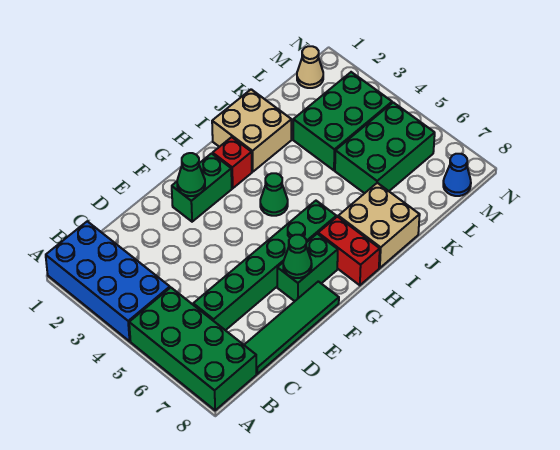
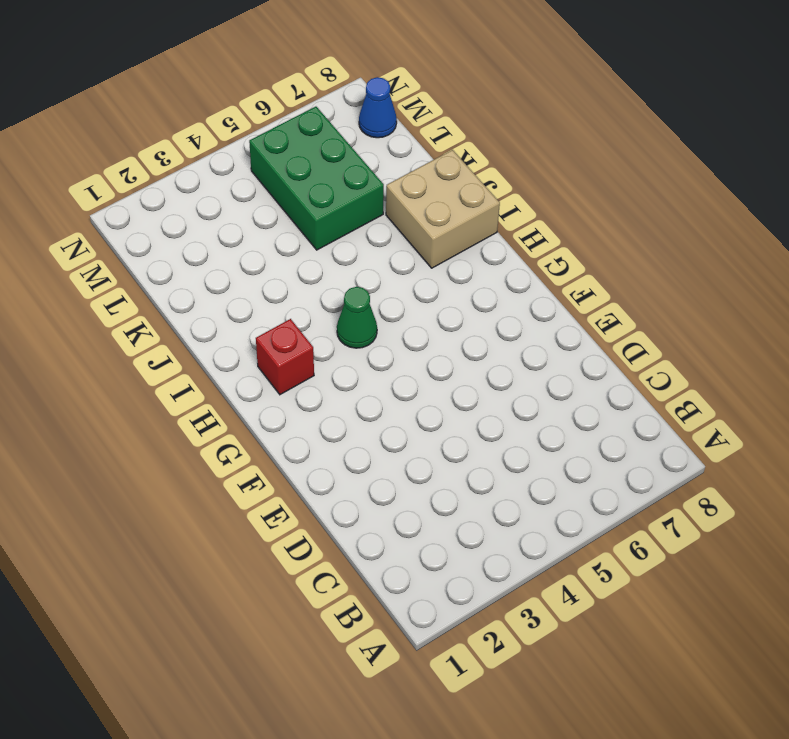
none -> blue brick A1:B4 level 1
none -> green brick A5:B8 level 1
none -> green brick C6:H6 level 1

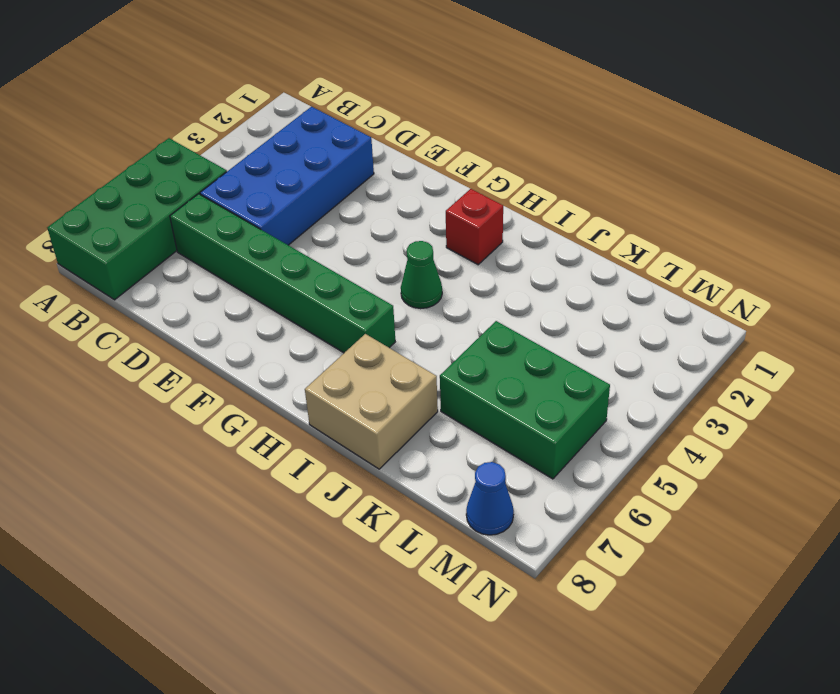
blue brick C2:D5 level 1 -> blue brick A1:B4 level 1
none -> green tile C8:F8 level 1
none -> green brick F2:G2 level 1
none -> green brick F7:G7 level 1

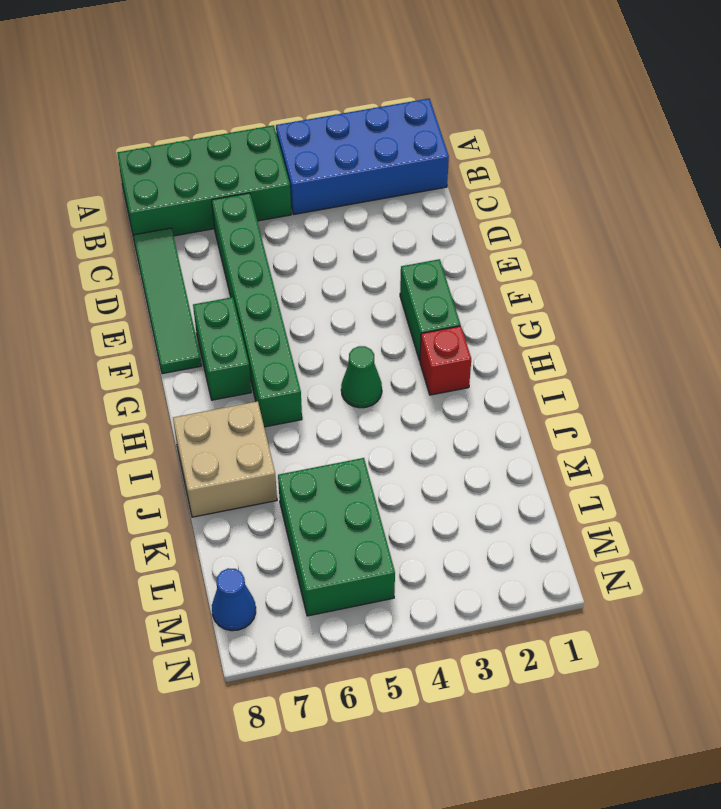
none -> red brick H7:H8 level 1
none -> tan brick I1:J2 level 1
none -> green brick K3:M4 level 1

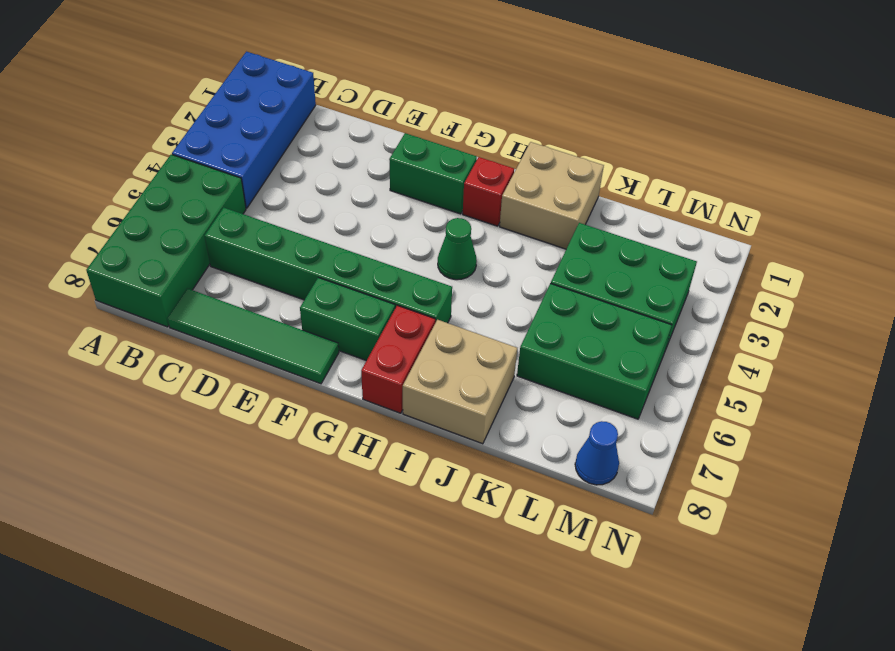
none -> tan cone M1 level 1
none -> green cone F2 level 2
none -> green cone F7 level 2

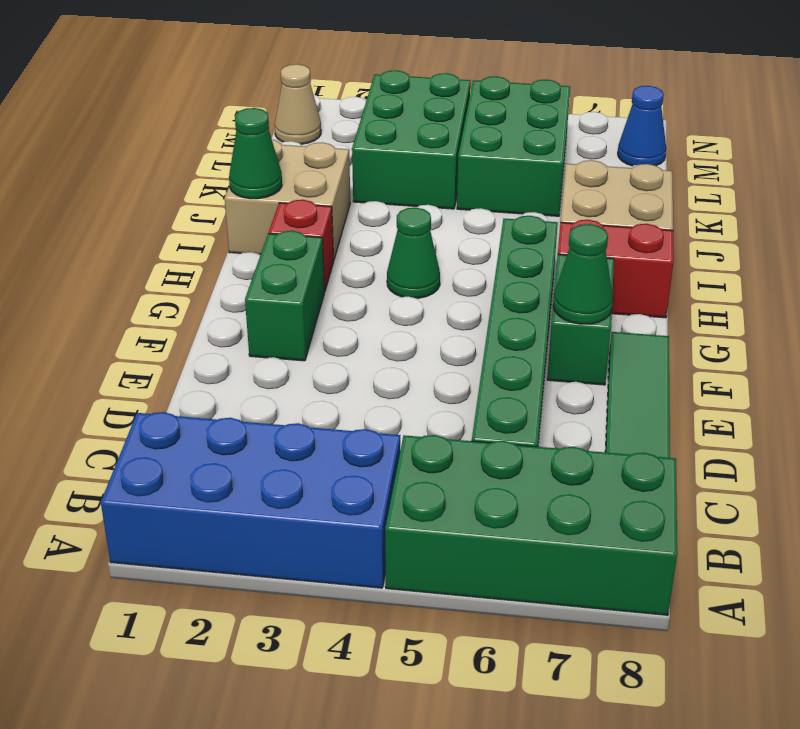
green cone I1 level 2 -> green cone F2 level 2

